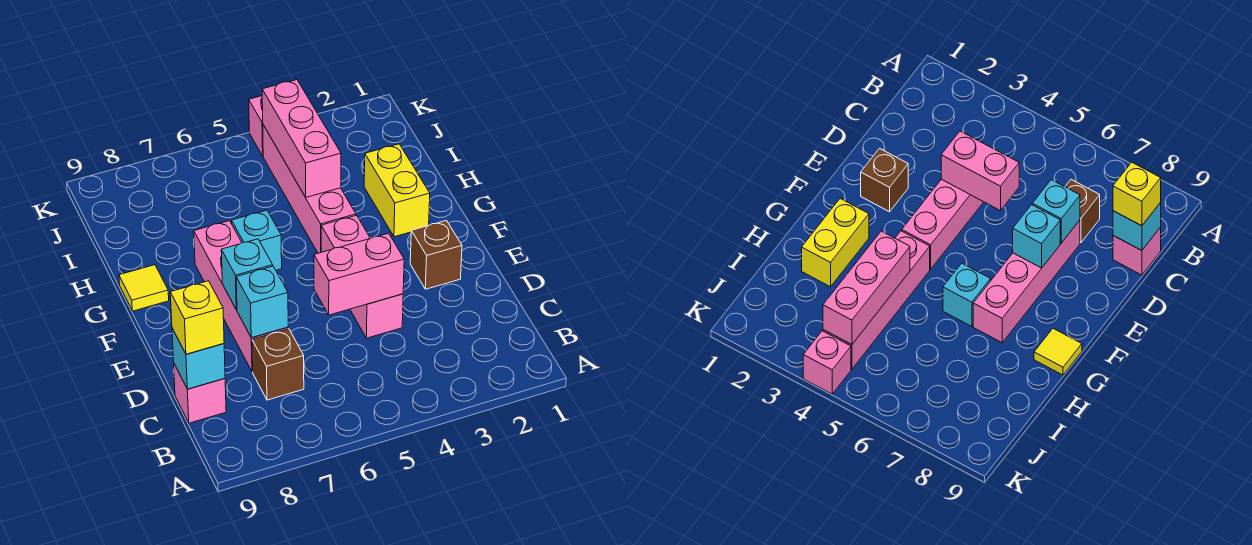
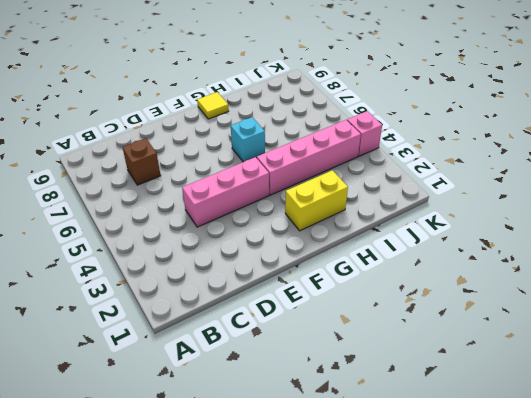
none -> pink brick C9 level 1
none -> pink brick D7:G7 level 1
none -> brown brick E2 level 1

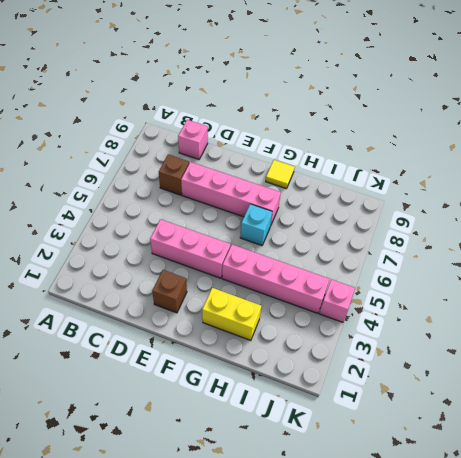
none -> cyan brick C9 level 2
none -> pink brick D4:D5 level 2
none -> cyan brick D7 level 2

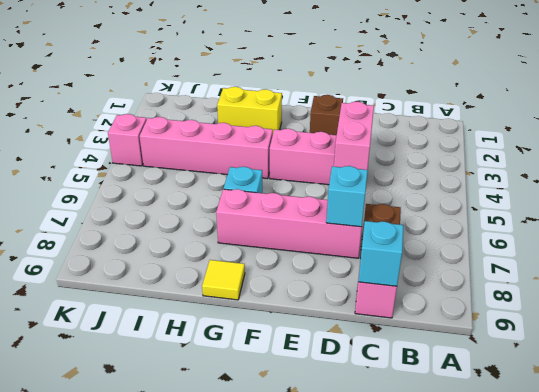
none -> cyan brick E7 level 2
none -> pink brick H4:J4 level 2
none -> yellow brick C9 level 3

